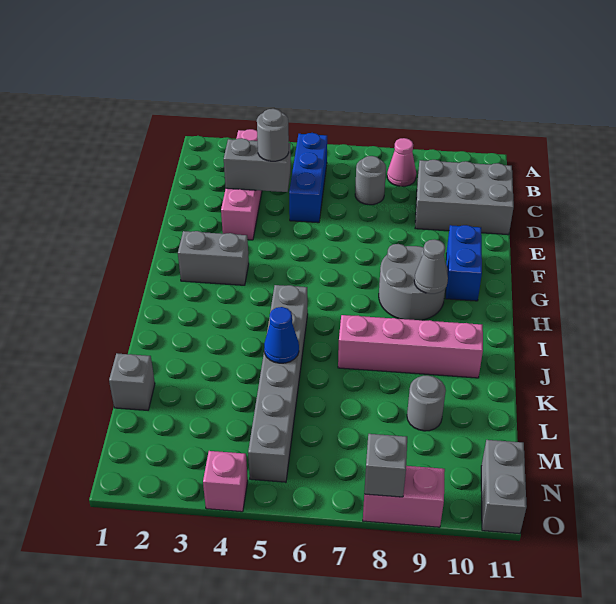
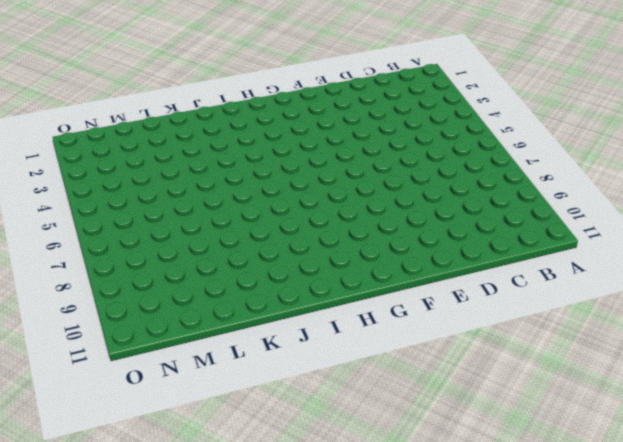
none -> pink brick B3:E3 level 1
none -> blue brick B5:D5 level 1
none -> pink cone B8 level 1

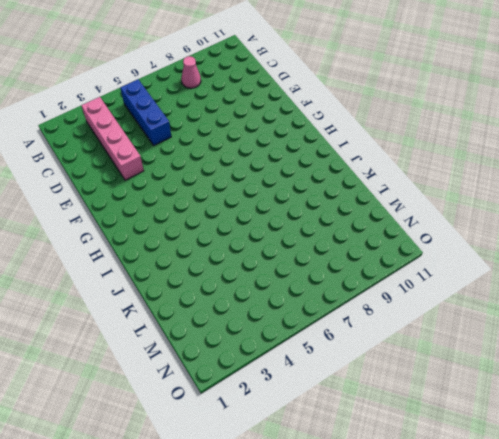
none -> grey round brick C7 level 1
none -> grey brick C9:D11 level 1
none -> blue brick F10:G10 level 1

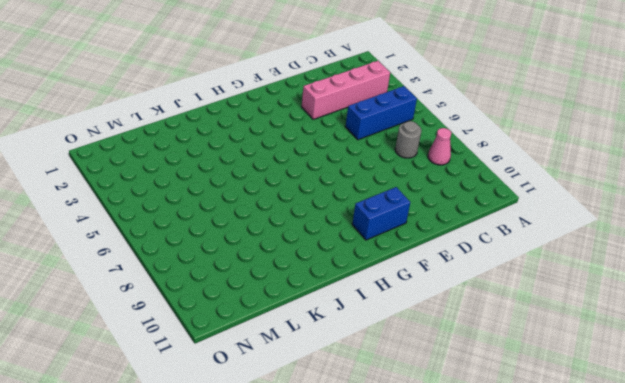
none -> grey brick C9:D11 level 1
none -> grey brick G2:G3 level 1
none -> grey round brick G8:H9 level 1

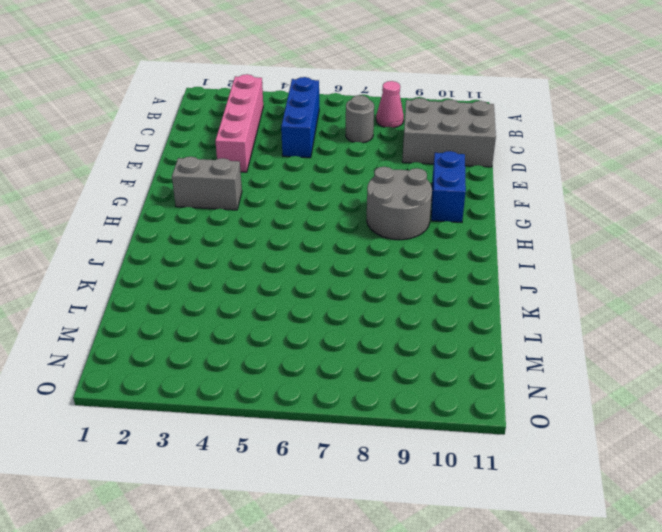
none -> grey brick I5:N5 level 1
none -> pink brick J7:J10 level 1
none -> grey brick L1 level 1

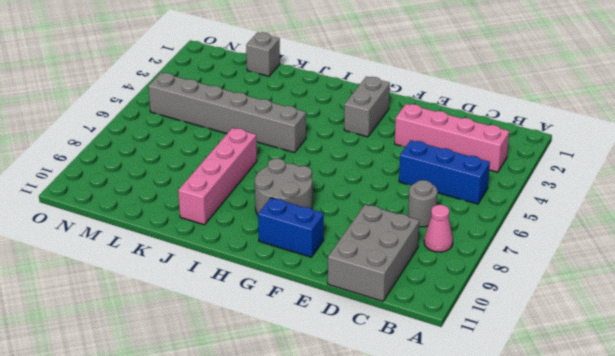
none -> grey round brick L9 level 1
none -> grey brick N11:O11 level 1
none -> pink brick O4 level 1

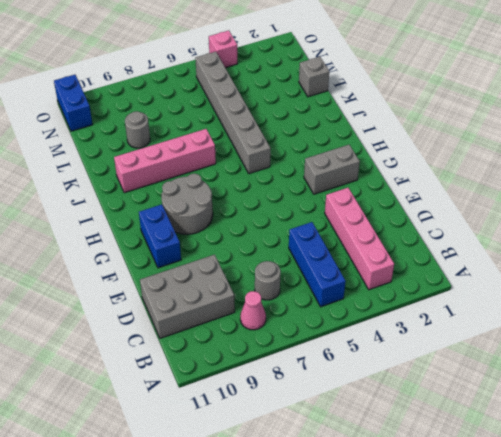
blue brick N11:O11 level 1 -> grey brick N11:O11 level 1
none -> pink brick O8:O9 level 1
none -> grey brick D3:D4 level 2
none -> grey cone H9 level 2

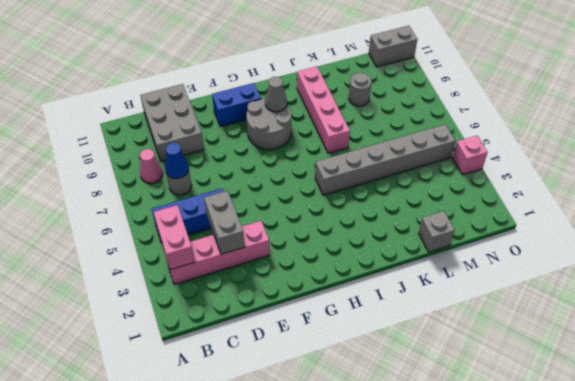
pink brick B3:B4 level 2 -> pink brick O8:O9 level 1
blue cone C7 level 2 -> blue cone K5 level 2
none -> grey brick G2:G3 level 1
none -> grey brick O8 level 2
none -> grey round brick D4 level 3

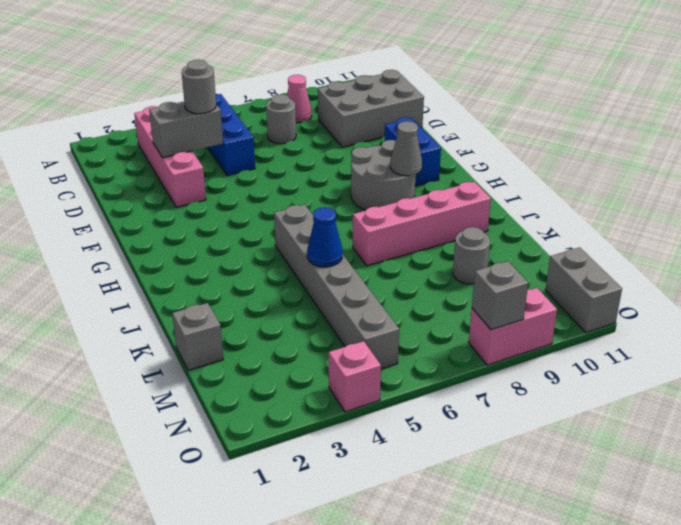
none -> grey brick G2:G3 level 1

